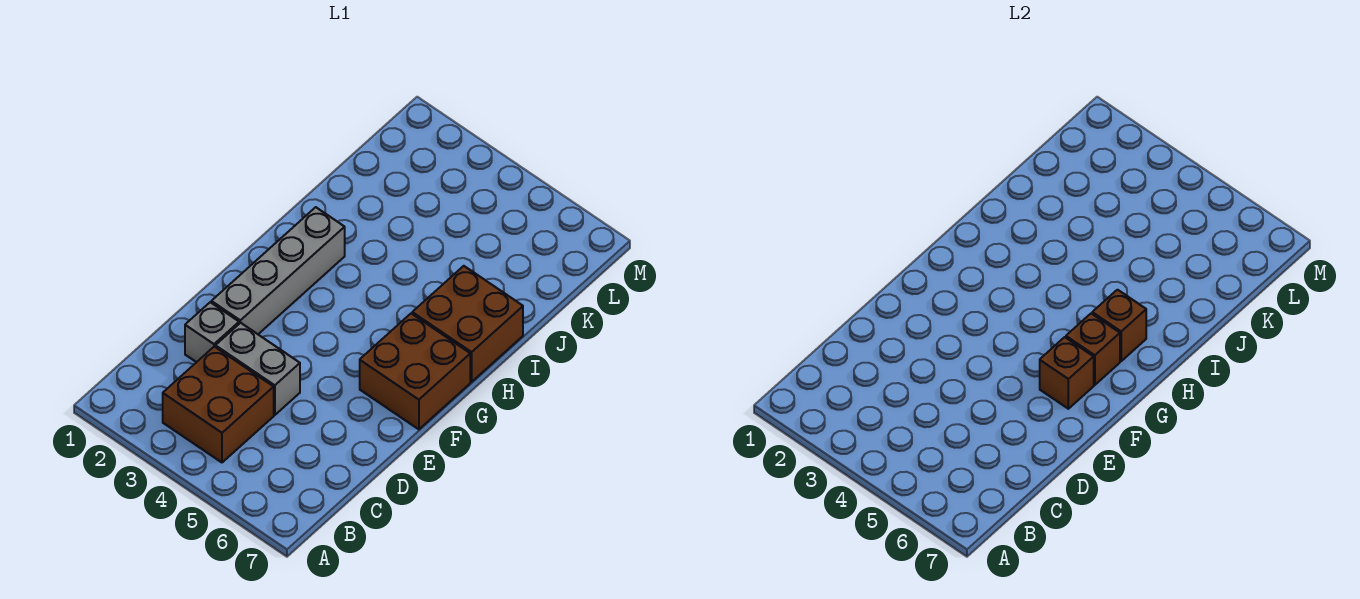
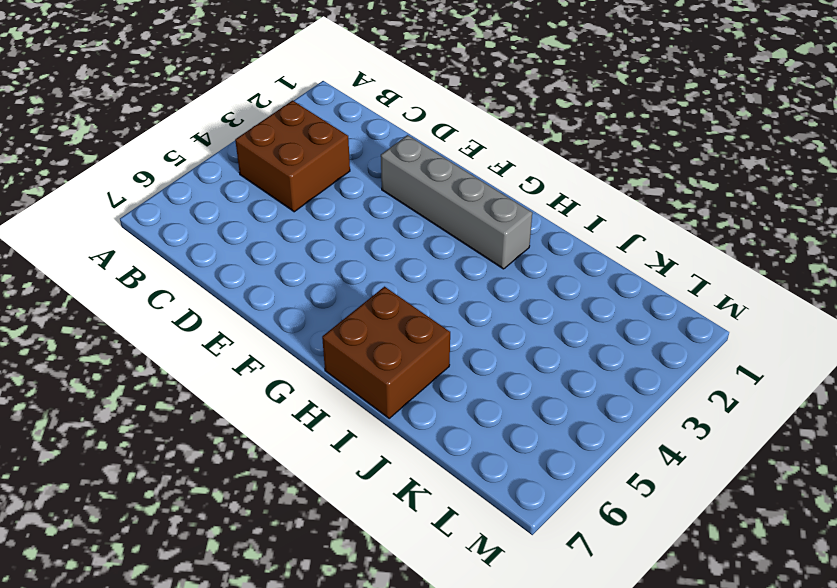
none -> grey brick D2 level 1
none -> grey brick D3:D4 level 1

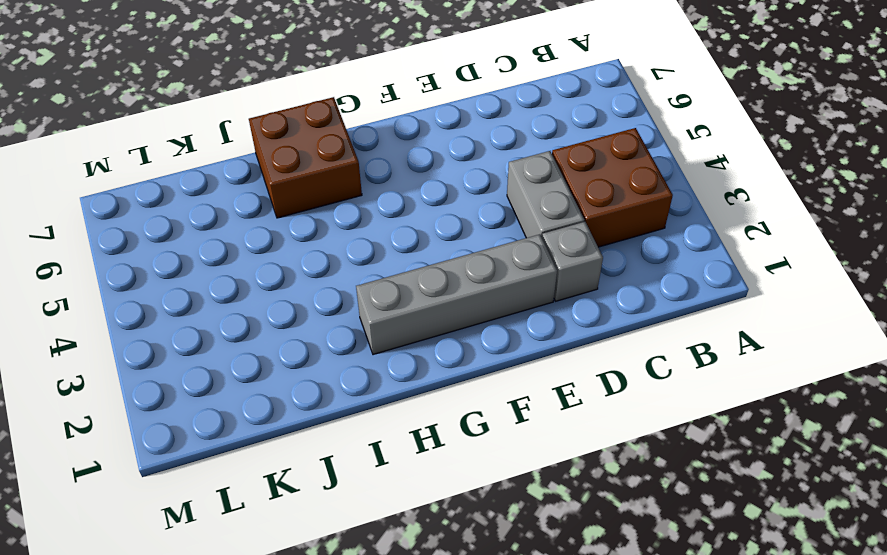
none -> brown brick F6:G7 level 1
none -> brown brick F6 level 2

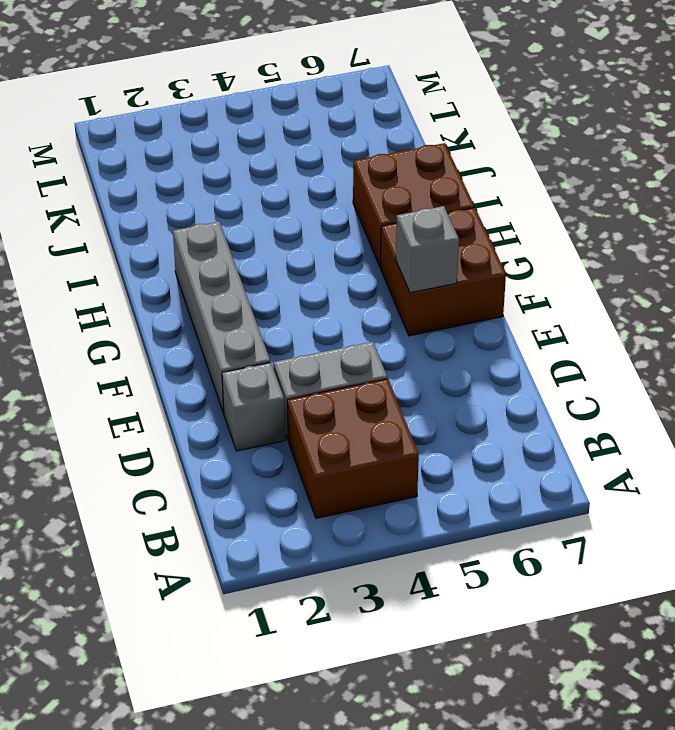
grey brick F6 level 2 -> brown brick F6 level 2
none -> brown brick G6 level 2
none -> brown brick H6 level 2

